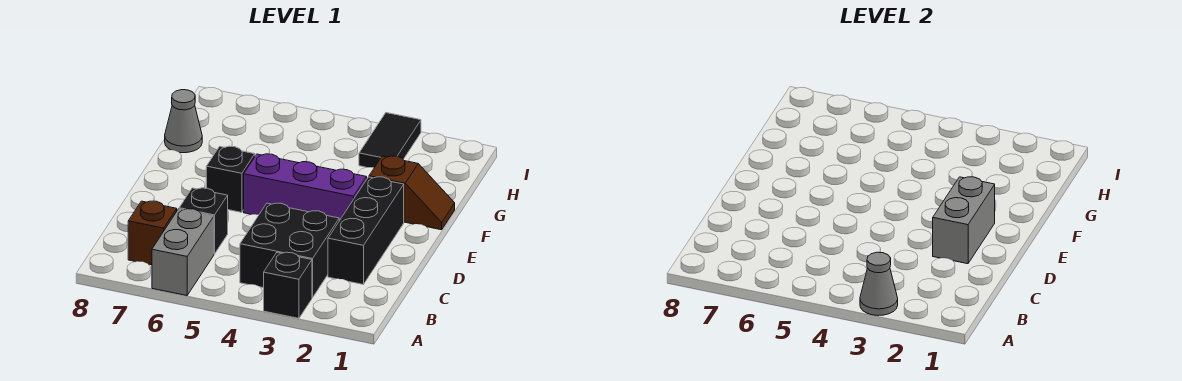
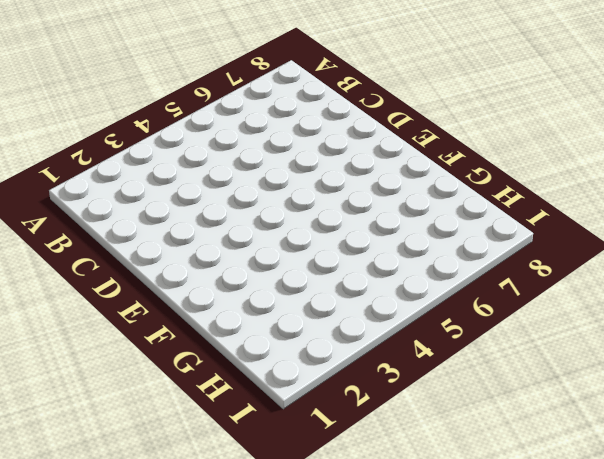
none -> black brick A3 level 1
none -> grey brick A6:B6 level 1
none -> black brick B3:C4 level 1

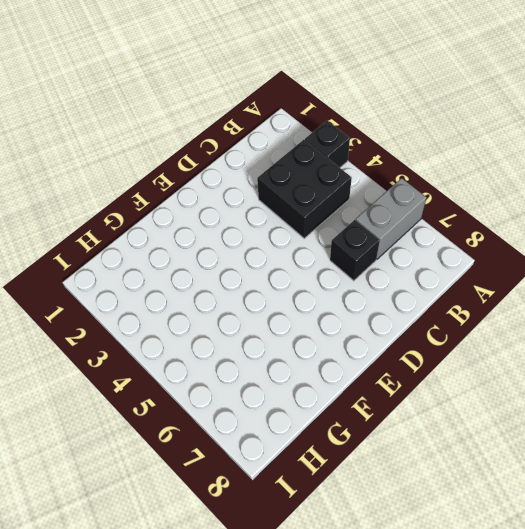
none -> brown brick B7 level 1
none -> black brick C2:E2 level 1
none -> purple brick E3:E5 level 1

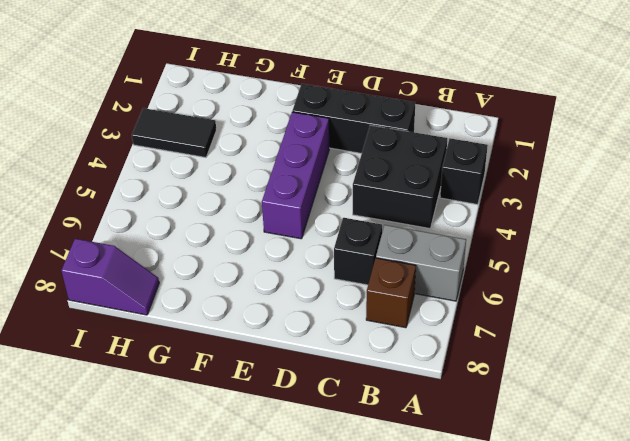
purple slope H8:I8 level 1 top I -> none
none -> black brick E6 level 1
none -> brown slope F1:F2 level 1 top 2
none -> grey cone G8 level 1

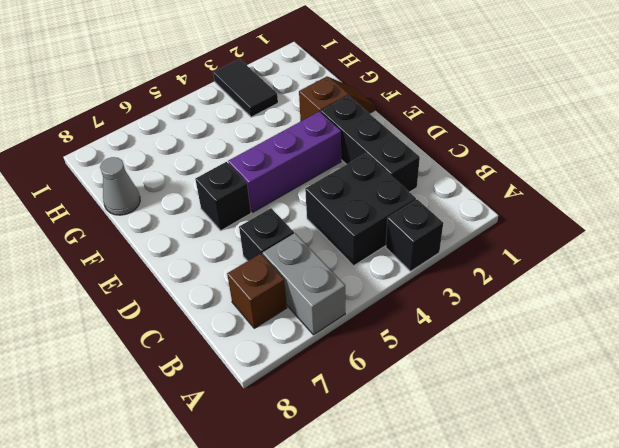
none -> grey cone A3 level 2
none -> grey brick D2:E2 level 2

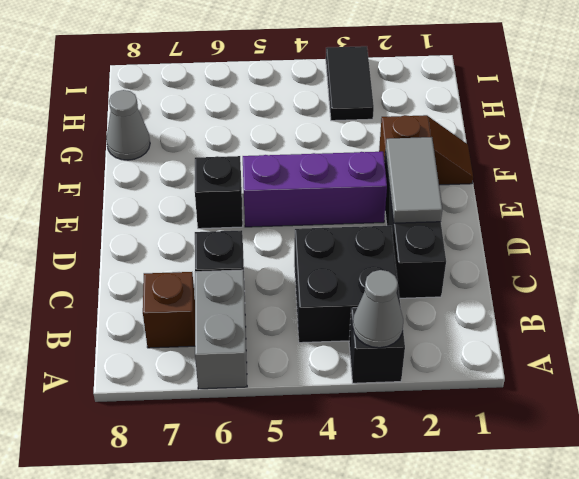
grey tile D2:E2 level 2 -> grey brick D2:E2 level 2

